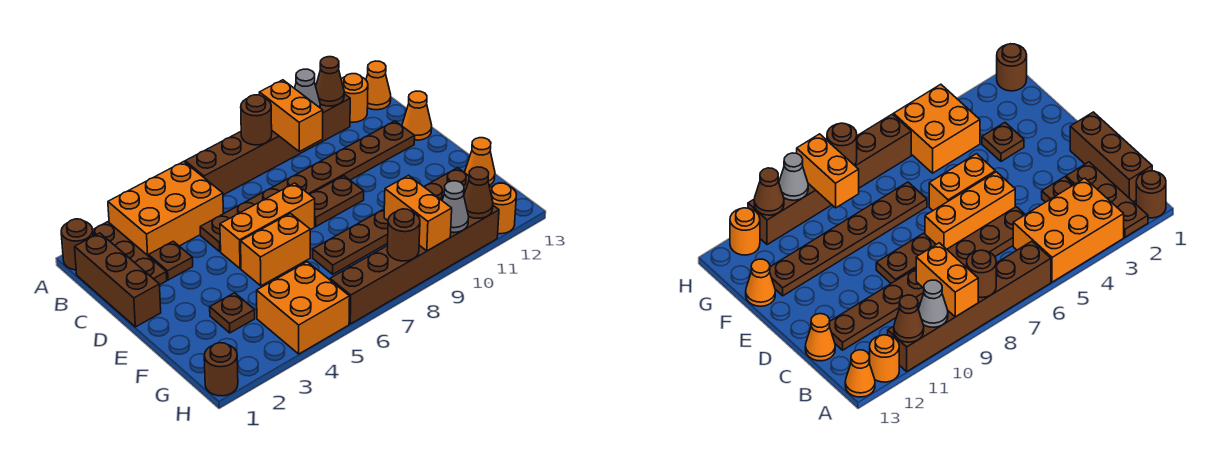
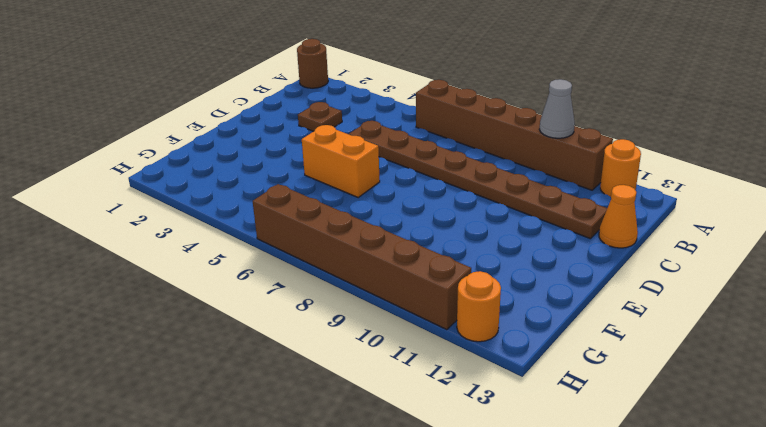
none -> brown plate A2:C2 level 1
none -> orange brick A3:B5 level 1
none -> orange cone A13 level 1

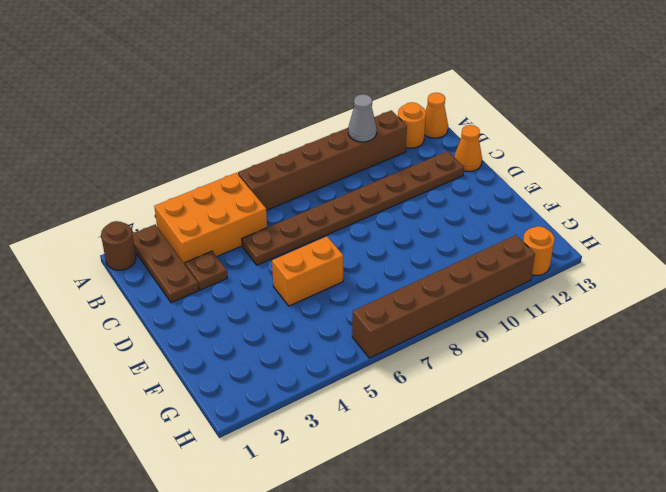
none -> brown brick B1:D1 level 1
none -> orange brick D5:D7 level 1
none -> brown plate D8:D9 level 1

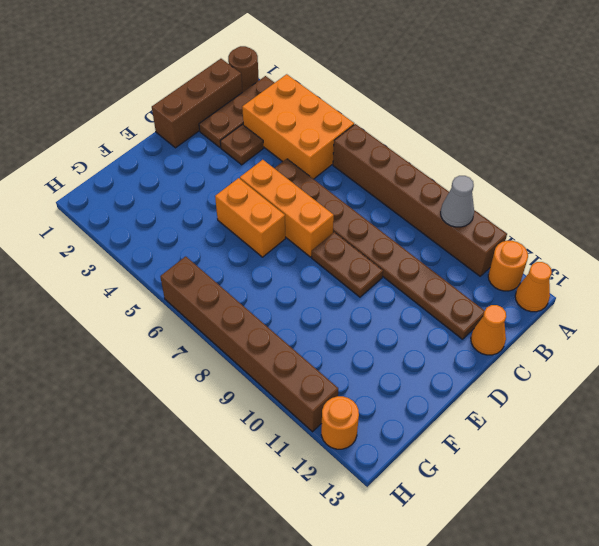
none -> brown plate F3 level 1
none -> brown plate F7:F12 level 1
none -> orange cone F13 level 1

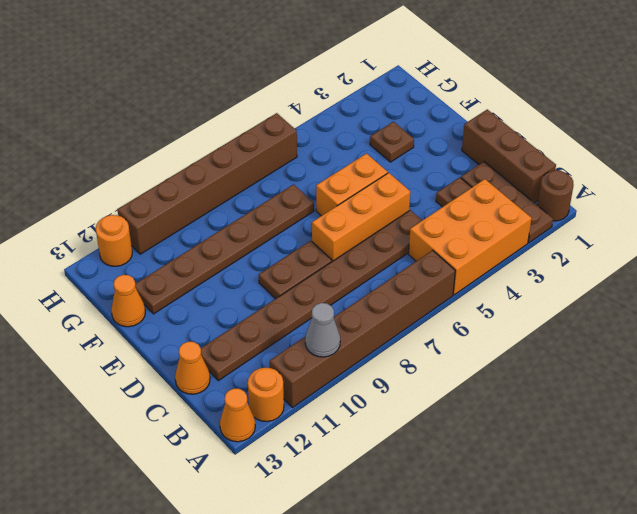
none -> orange brick G4:H5 level 1
none -> brown round brick H1 level 1
none -> brown round brick A8 level 2

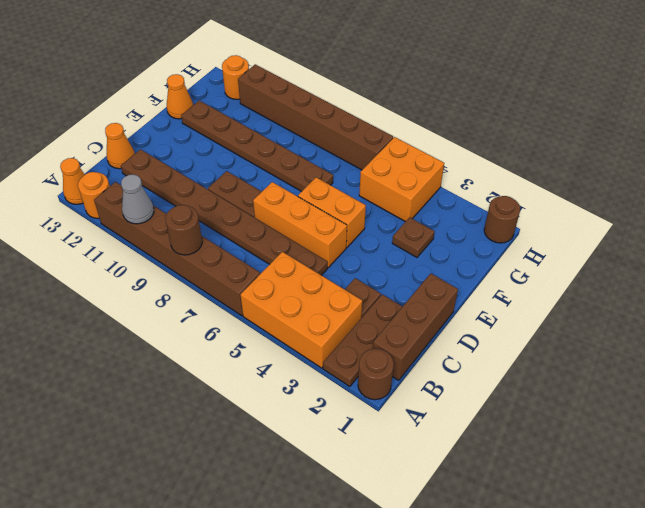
none -> orange brick A9:B9 level 2
none -> brown cone A11 level 2
none -> orange brick G9:H9 level 2

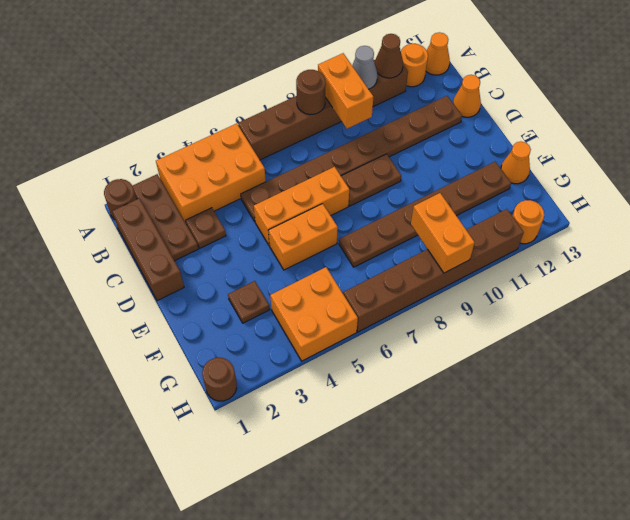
none -> brown round brick H8 level 2
none -> grey cone H10 level 2
none -> brown cone H11 level 2

